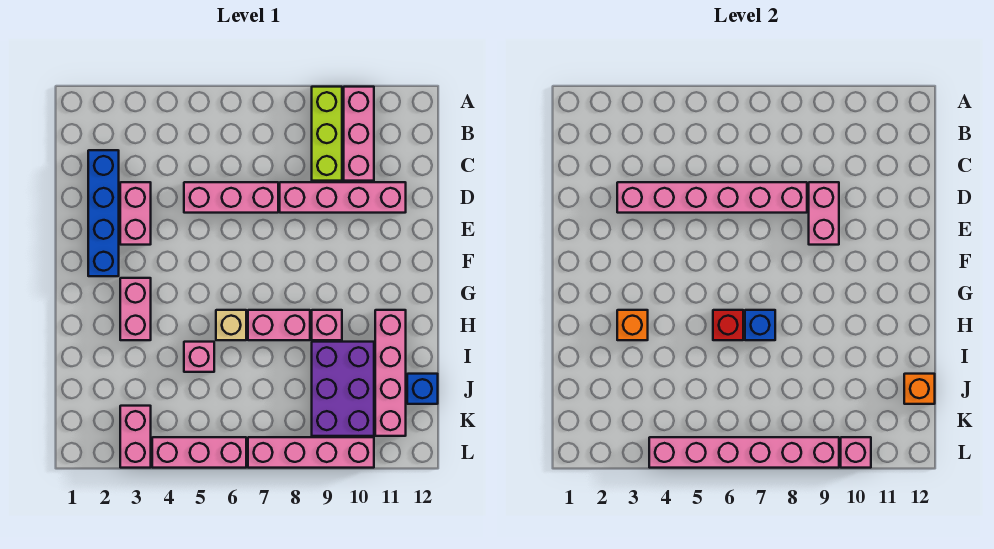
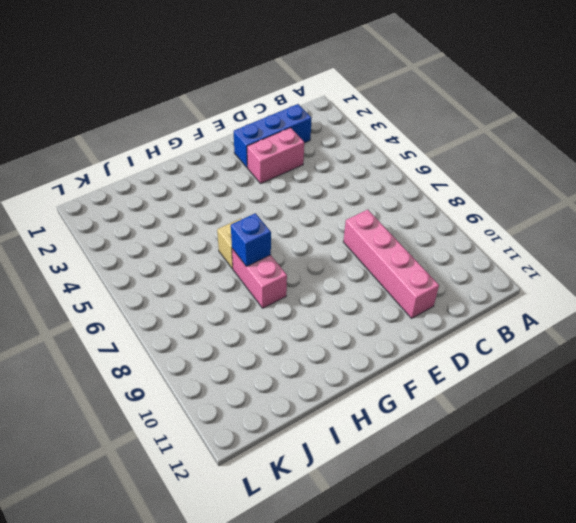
blue brick C2:E2 level 1 -> blue brick C2:F2 level 1
none -> lime brick A9:C9 level 1
none -> pink brick A10:C10 level 1
none -> pink brick D5:D7 level 1

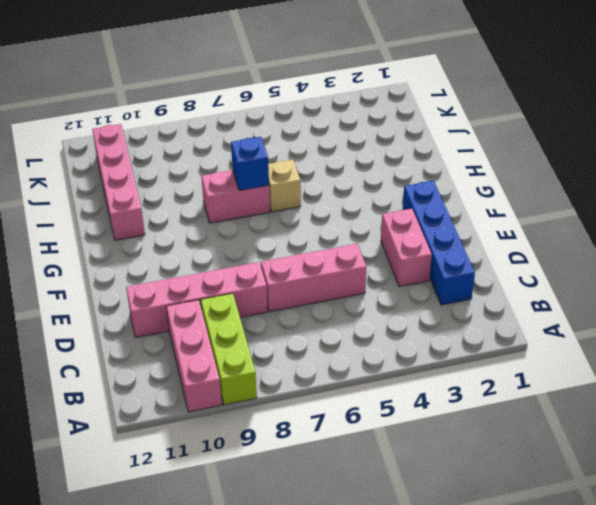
none -> pink brick G3:H3 level 1
none -> pink brick H9 level 1
none -> pink brick I5 level 1

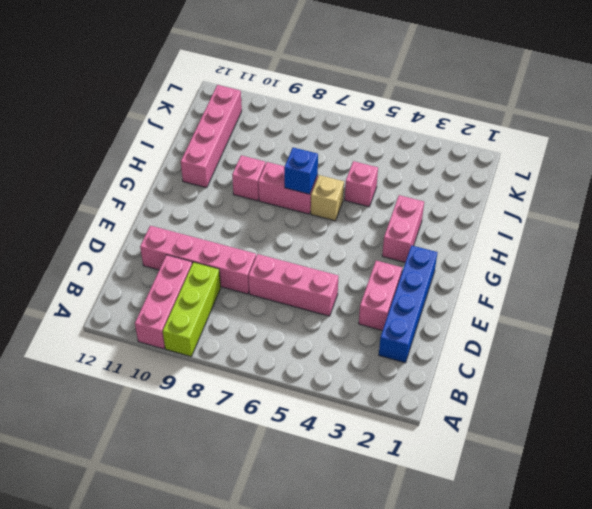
none -> purple brick I9:K10 level 1
none -> blue brick J12 level 1
none -> pink brick K3:L3 level 1

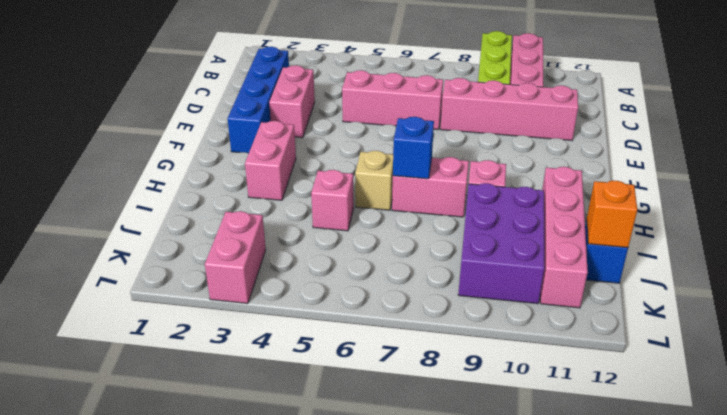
none -> pink brick L4:L6 level 1
none -> pink brick L7:L10 level 1
none -> pink brick D3:D8 level 2

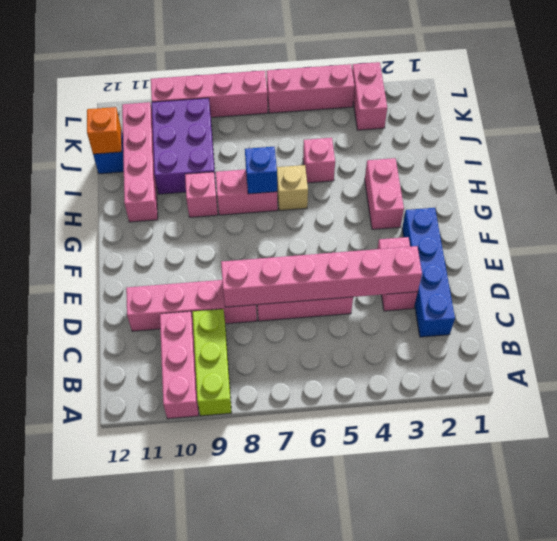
none -> pink brick D9:E9 level 2
none -> orange brick H3 level 2
none -> red brick H6 level 2

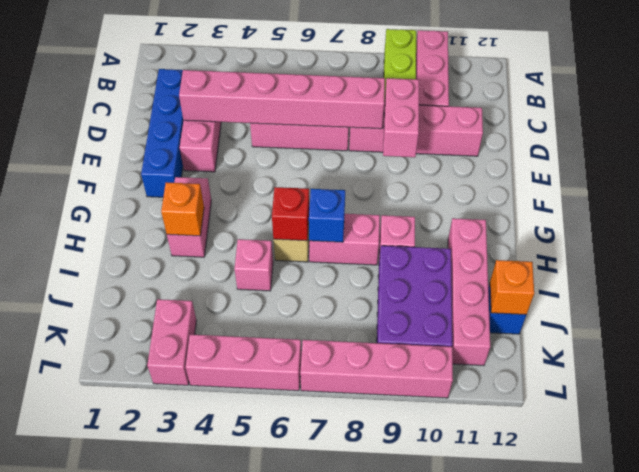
none -> pink brick L4:L9 level 2
none -> pink brick L10 level 2

